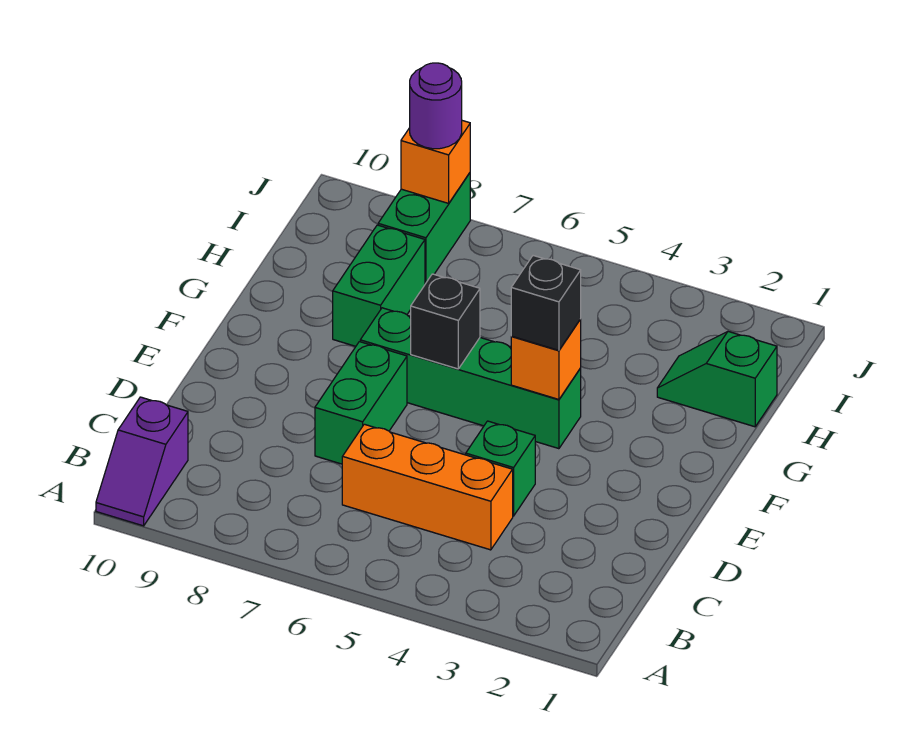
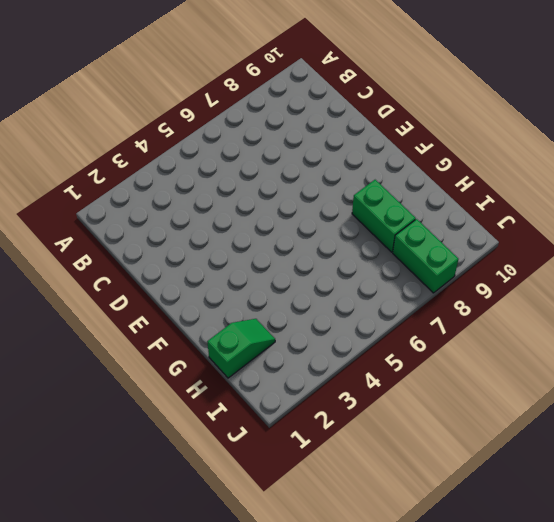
none -> purple slope A10:B10 level 1 top B
none -> orange brick C4:C6 level 1
none -> green brick D4 level 1

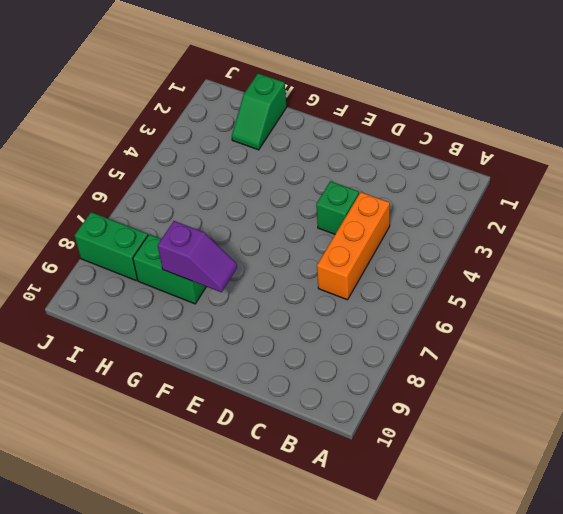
purple slope F8:G8 level 2 top G -> purple slope A10:B10 level 1 top B
none -> green brick D7:E7 level 1
none -> green brick F4:F7 level 1
none -> orange brick F4 level 2

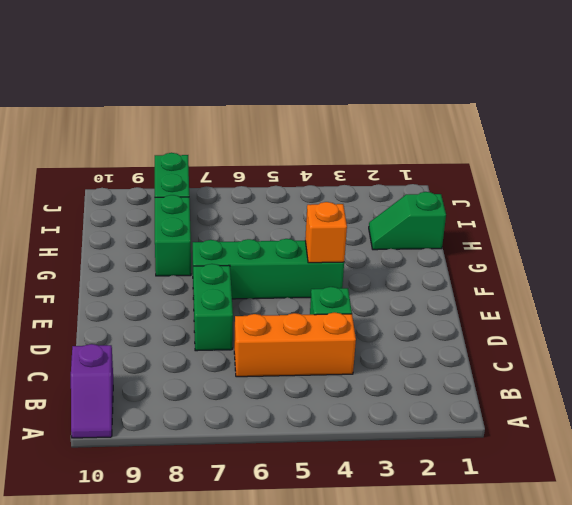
none -> black brick F6 level 2
none -> orange brick J8 level 2
none -> black brick F4 level 3

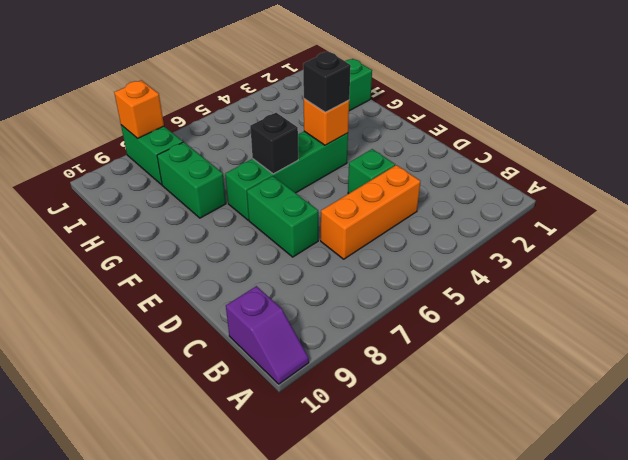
none -> purple round brick J8 level 3

